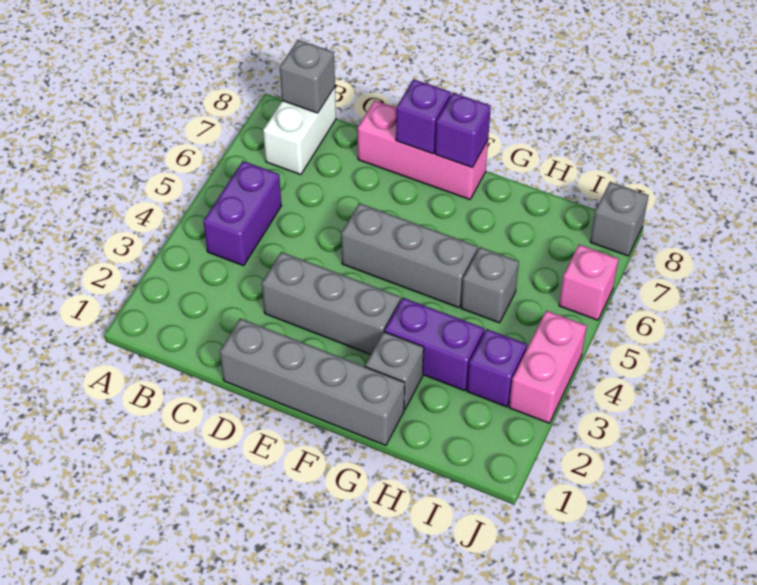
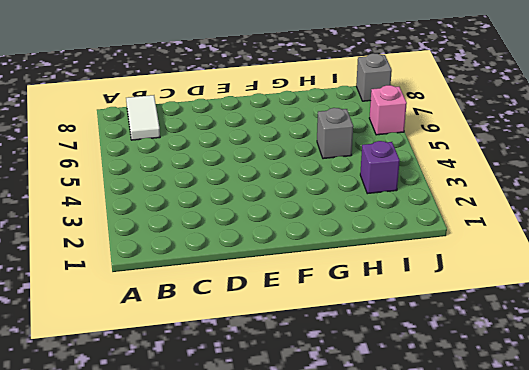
white tile B7:B8 level 1 -> white brick B7:B8 level 1
none -> purple brick B4:B5 level 1
none -> grey brick D1:G1 level 1
none -> grey brick D3:F3 level 1

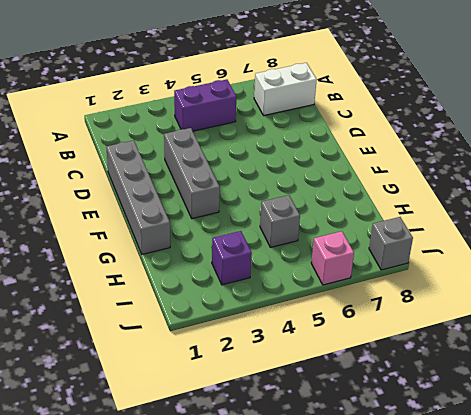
none -> pink brick D8:F8 level 1
none -> grey brick E5:G5 level 1
none -> grey brick G2 level 1

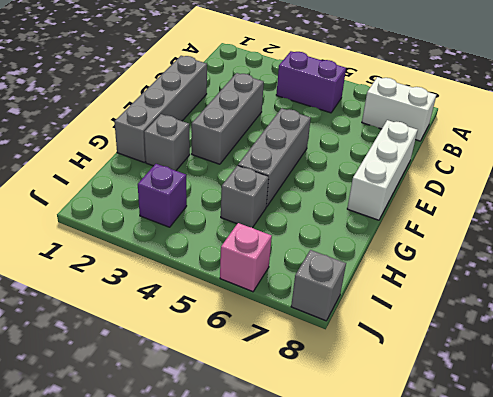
white brick D8:F8 level 1 -> pink brick D8:F8 level 1
none -> purple brick G3:H3 level 1
none -> pink brick J3:J4 level 1
none -> grey brick B8 level 2

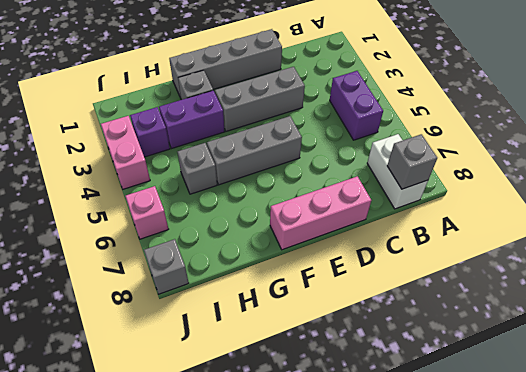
none -> purple brick E8 level 2
none -> purple brick F8 level 2

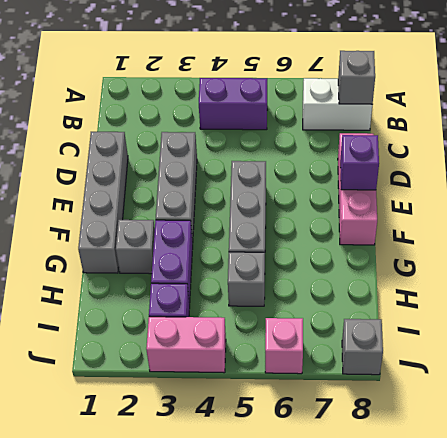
none -> purple brick F8 level 2

